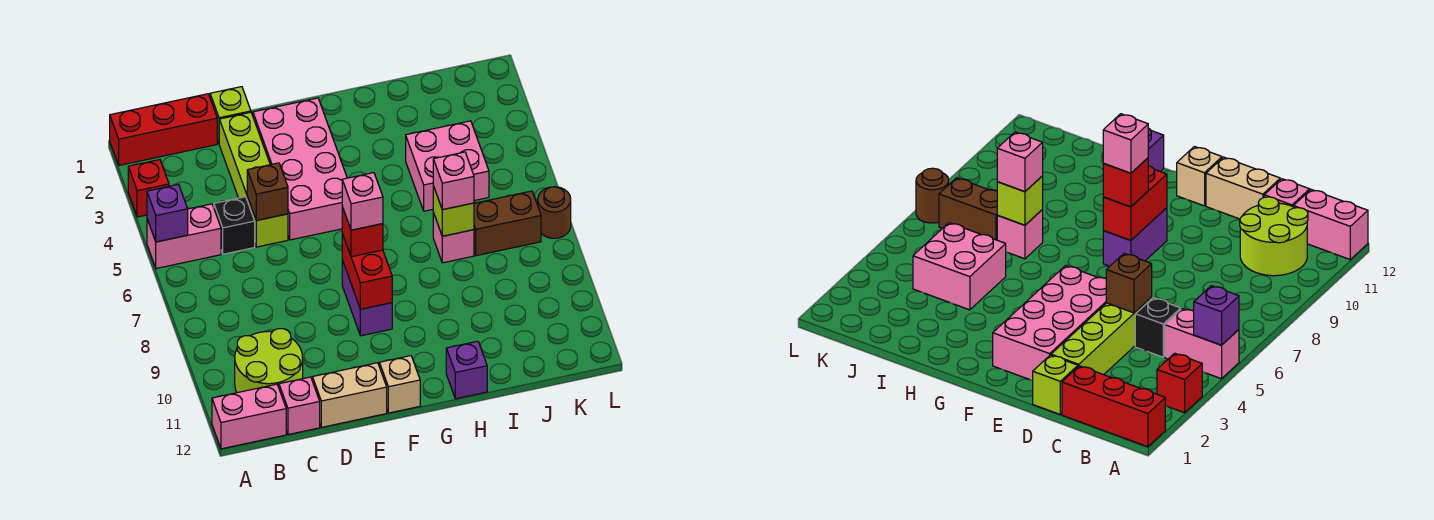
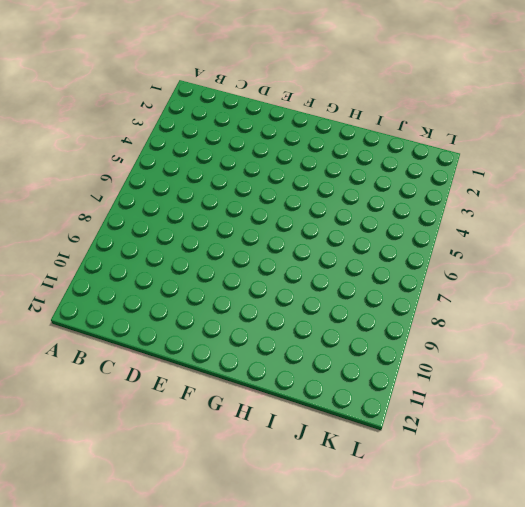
none -> red brick A1:C1 level 1
none -> red brick A3 level 1
none -> pink brick A5:B5 level 1

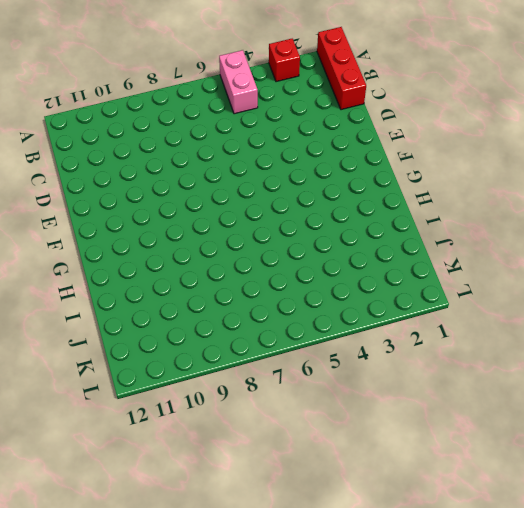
none -> pink brick A12:B12 level 1
none -> lime round brick B10:C11 level 1
none -> black brick C5 level 1

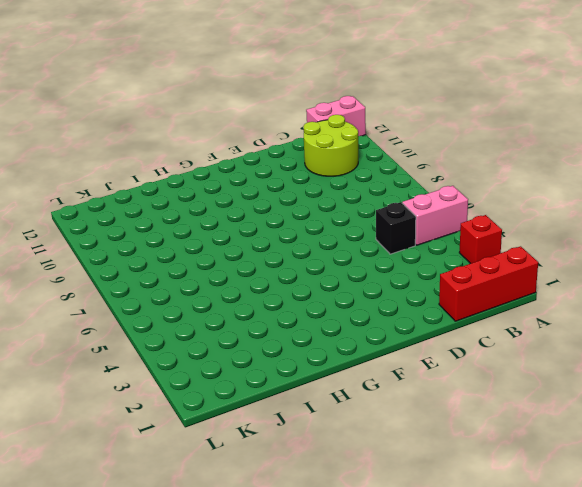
none -> pink brick C12 level 1
none -> lime brick D1 level 1
none -> lime brick D2:D5 level 1

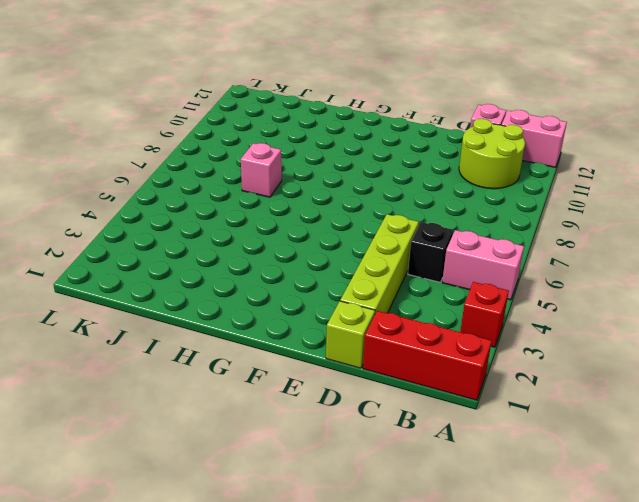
none -> tan brick D12:E12 level 1
none -> pink brick E2:F5 level 1
none -> purple brick F8:F9 level 1

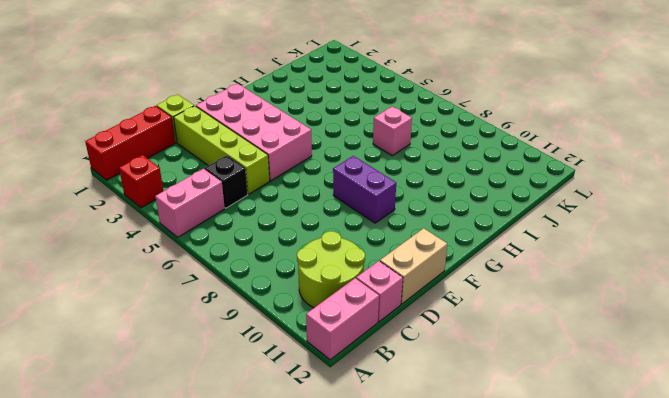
none -> tan brick F12 level 1
none -> purple brick H12 level 1
none -> pink brick I4:J5 level 1

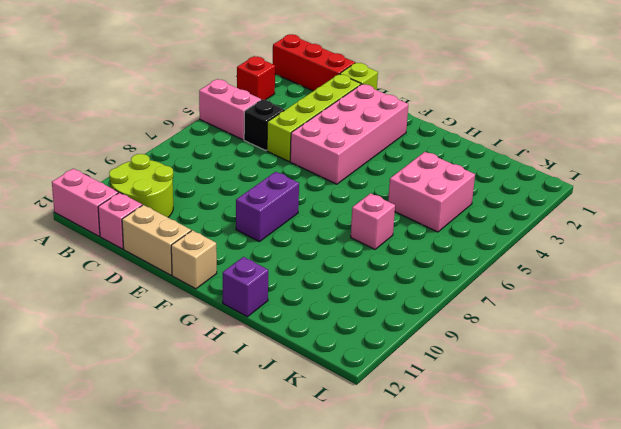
none -> brown brick J7:K7 level 1
none -> brown round brick L7 level 1
none -> purple brick A5 level 2

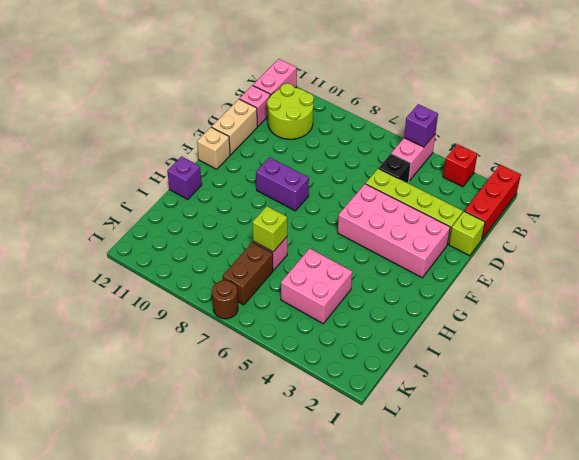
none -> brown brick D5 level 2
none -> red brick F8:F9 level 2
none -> red brick F8 level 3

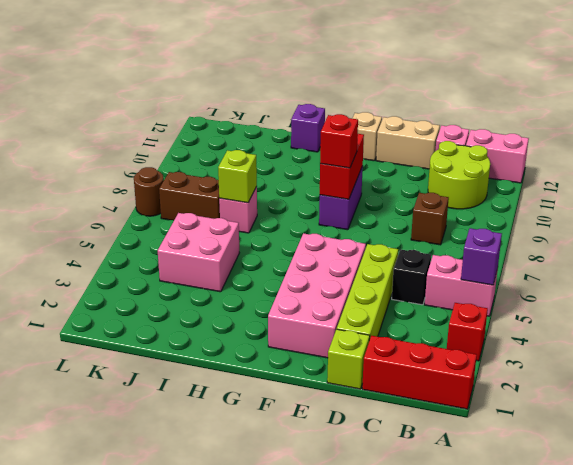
brown brick C8 level 1 -> brown brick D5 level 2
none -> pink brick I7 level 3
none -> pink brick F8 level 4

